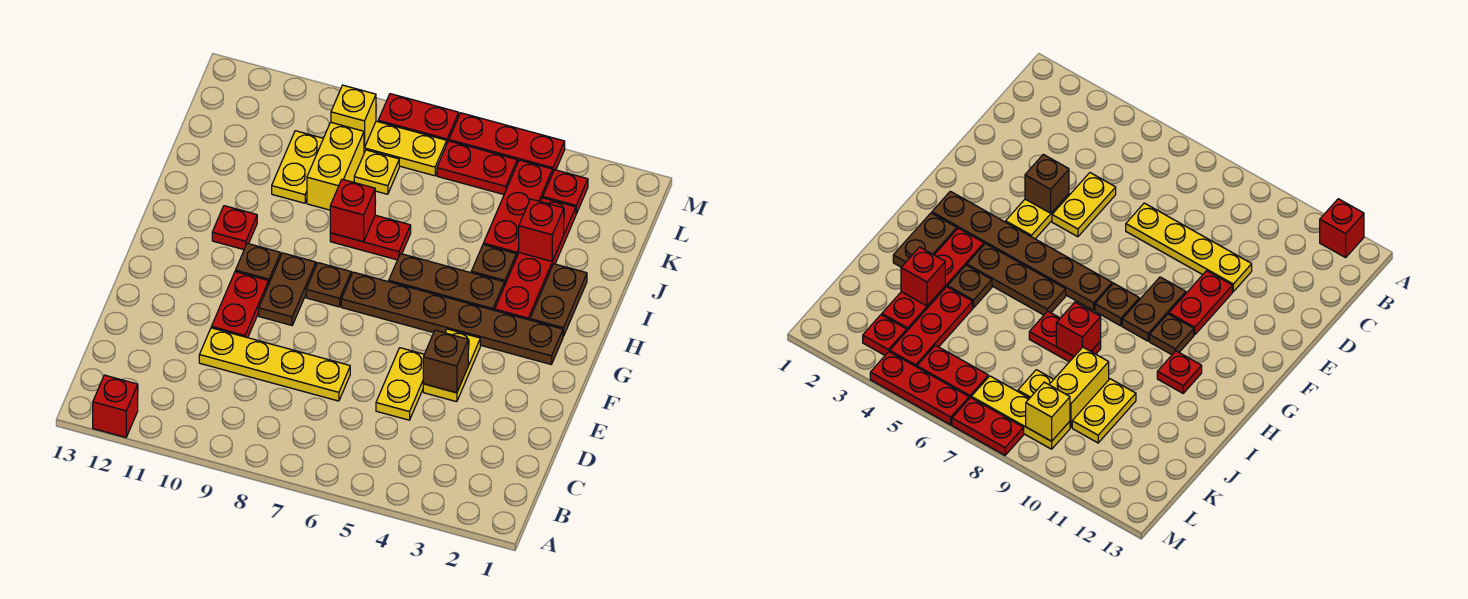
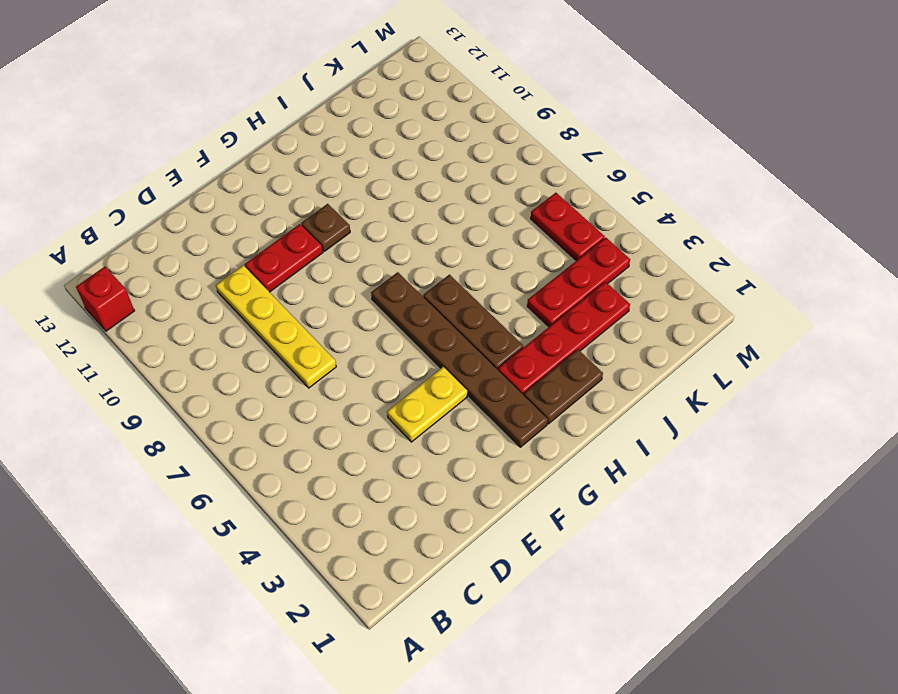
none -> yellow plate D5:E5 level 1
none -> brown plate F9:G9 level 1
none -> brown plate G8 level 1

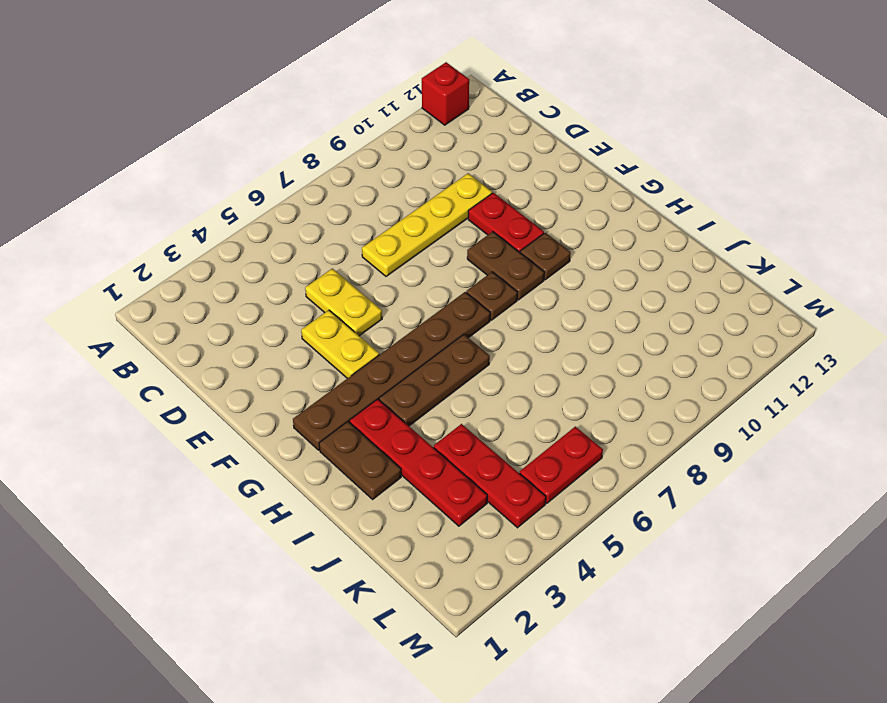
none -> red plate H11 level 1
none -> brown plate I4 level 1
none -> red plate I7:I8 level 1

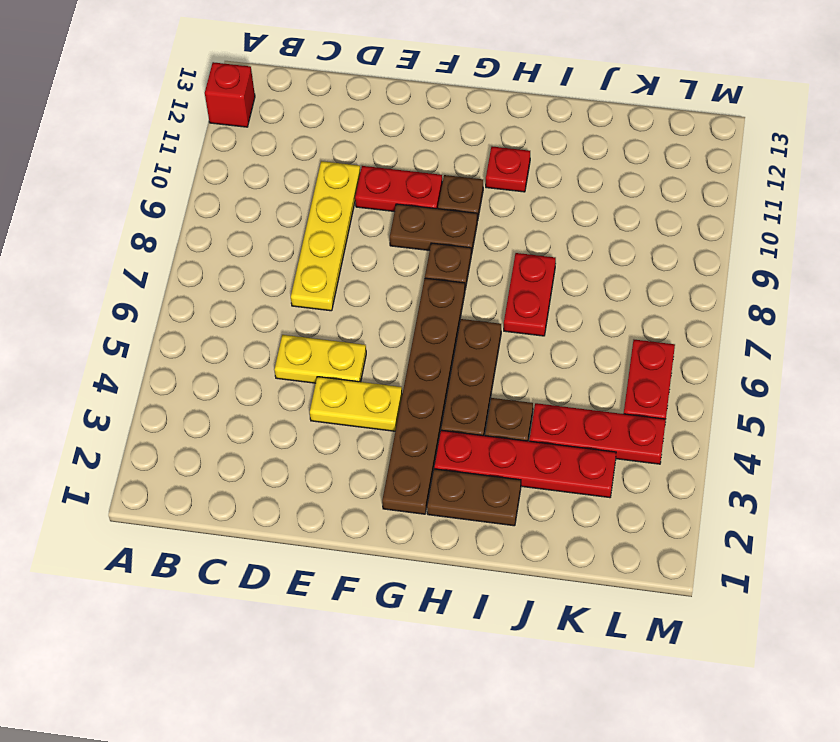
none -> yellow brick J9:K9 level 1
none -> yellow plate J10:K10 level 1
none -> yellow plate K8 level 1

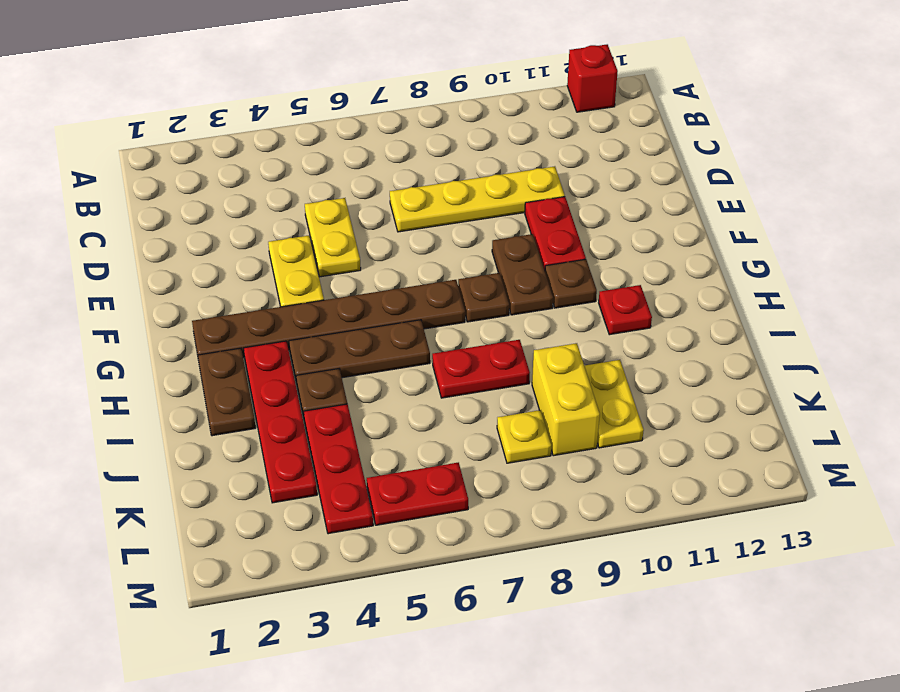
none -> red plate L3 level 1
none -> yellow plate L7:L9 level 1
none -> red plate M4:M6 level 1

